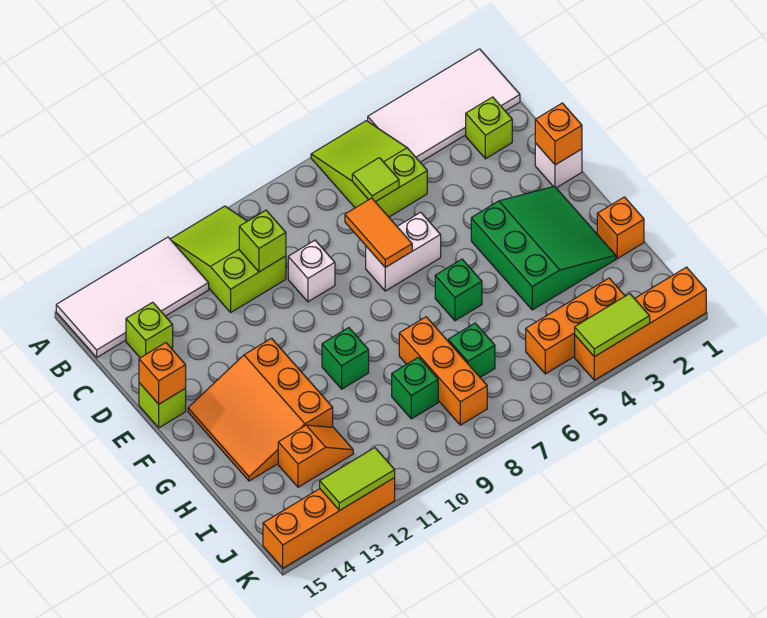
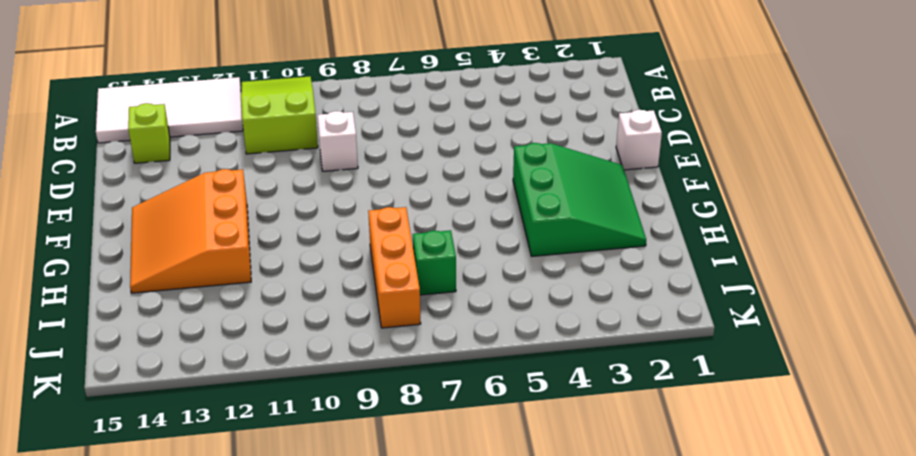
none -> white tile A1:B4 level 1
none -> lime slope A5:C6 level 1 top C
none -> lime brick C2 level 1

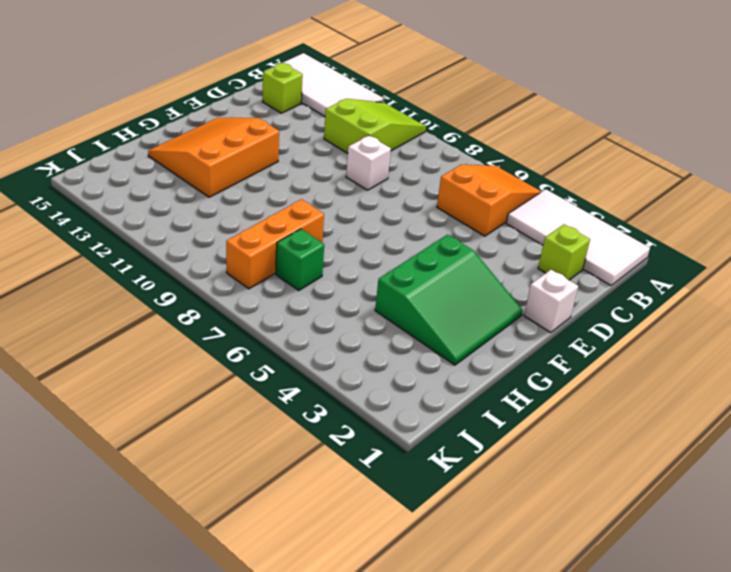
orange slope A5:C6 level 1 top C -> lime slope A5:C6 level 1 top C
none -> white brick E6:E7 level 1
none -> lime brick E15 level 1
none -> green brick G6 level 1

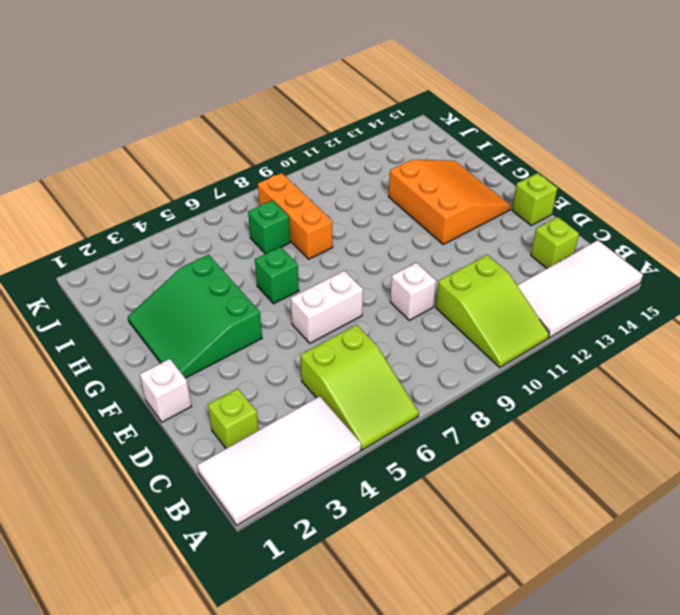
none -> green brick G10 level 1
none -> orange brick H1 level 1
none -> green brick I9 level 1

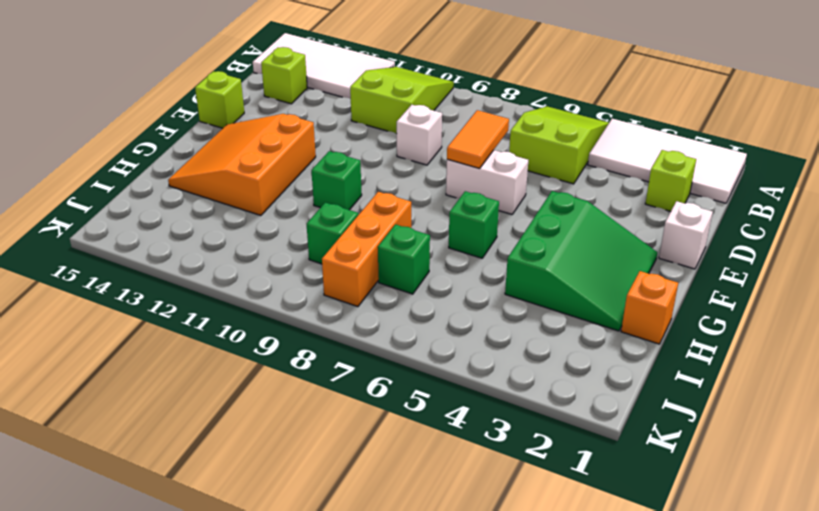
none -> orange slope I12:I13 level 1 top 13
none -> orange brick J3:J5 level 1
none -> orange brick K1:K4 level 1

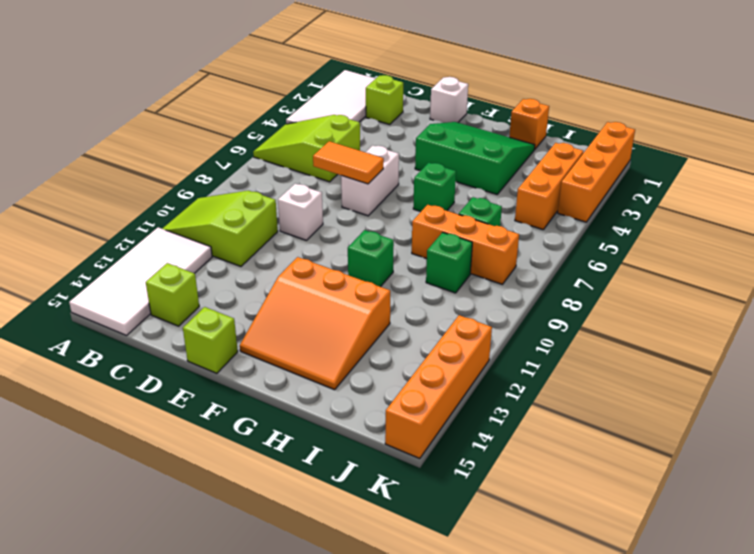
none -> orange slope I12:I13 level 1 top 13
none -> lime tile C6 level 2
none -> lime brick C10 level 2

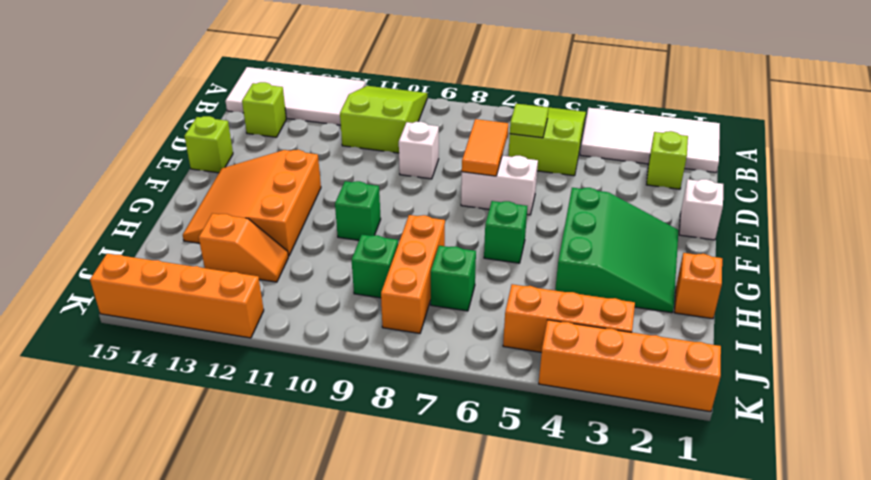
none -> lime brick C10 level 2
none -> orange brick E1 level 2
none -> orange brick E15 level 2

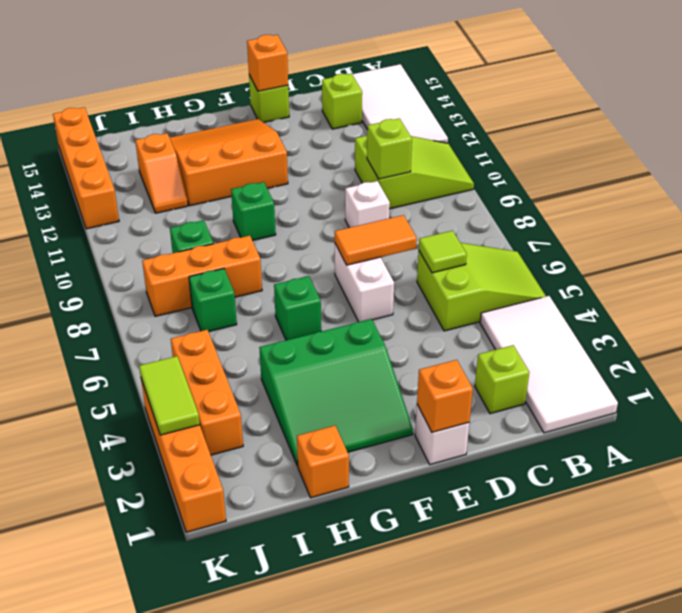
none -> lime tile K12:K13 level 2

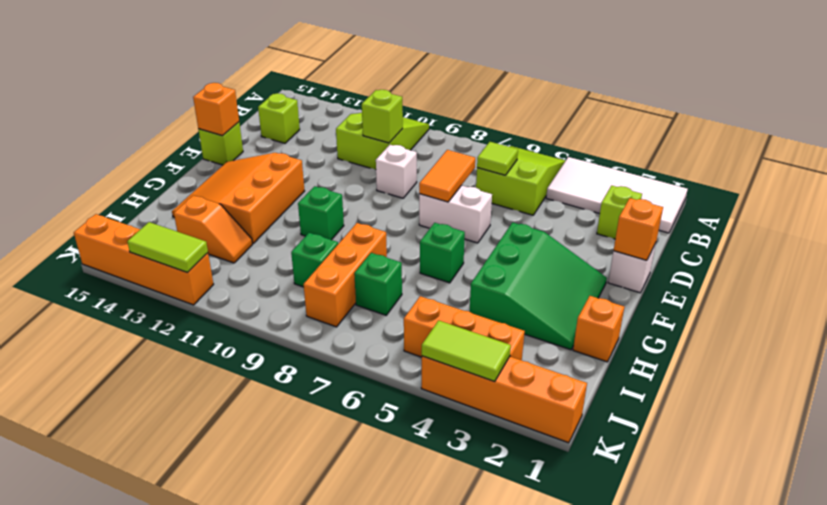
none -> white tile A12:B15 level 1

